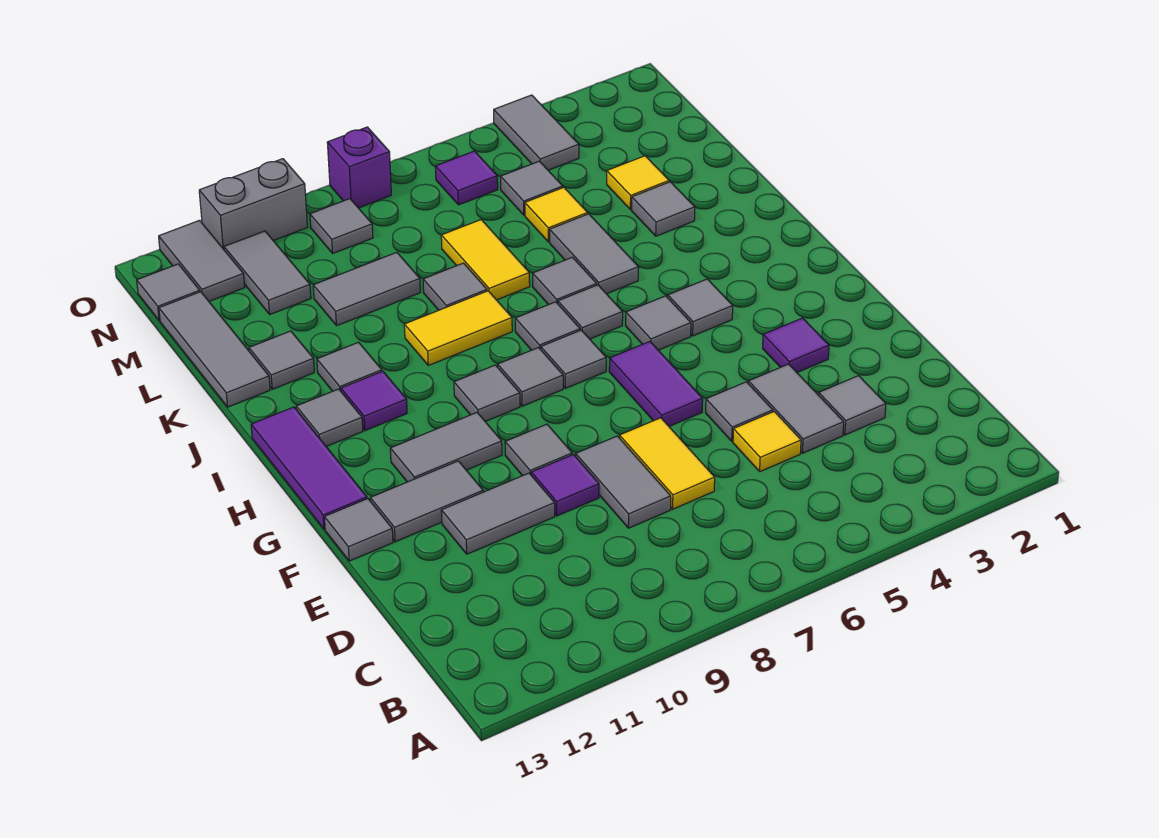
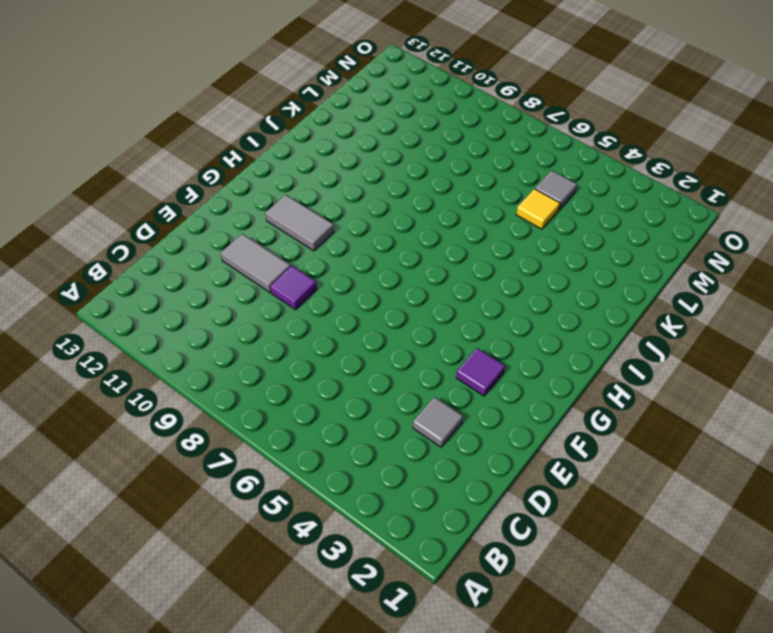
none -> grey tile D4:E4 level 1
none -> yellow tile D5 level 1
none -> yellow tile D7:E7 level 1
none -> grey tile D8:E8 level 1

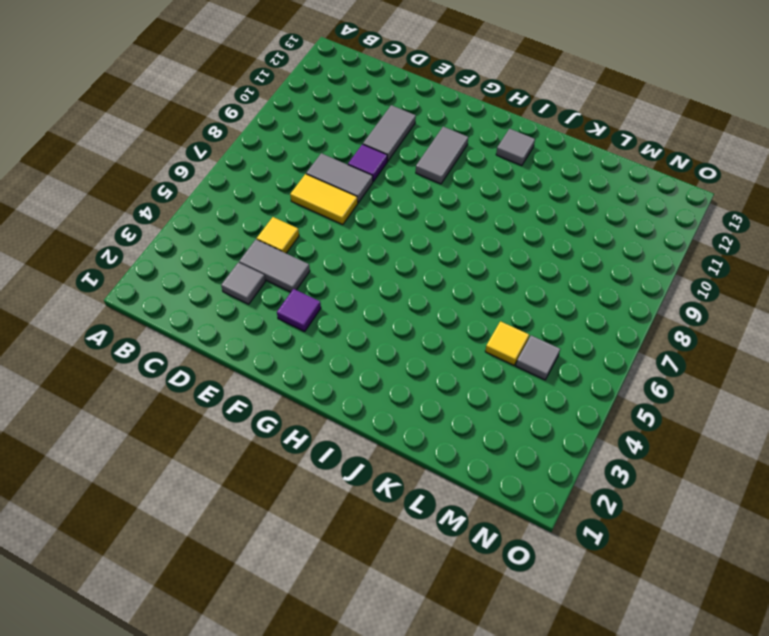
none -> grey tile E5 level 1
none -> purple tile F6:G6 level 1
none -> grey tile F9 level 1
none -> grey tile F11:F12 level 1

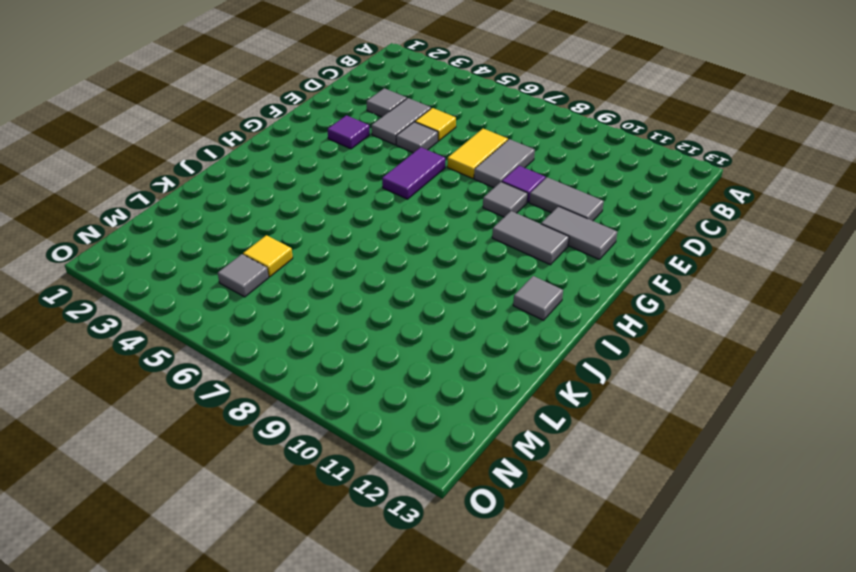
none -> grey tile F13 level 1
none -> purple tile G13:I13 level 1
none -> grey tile H4 level 1
none -> grey tile H5 level 1

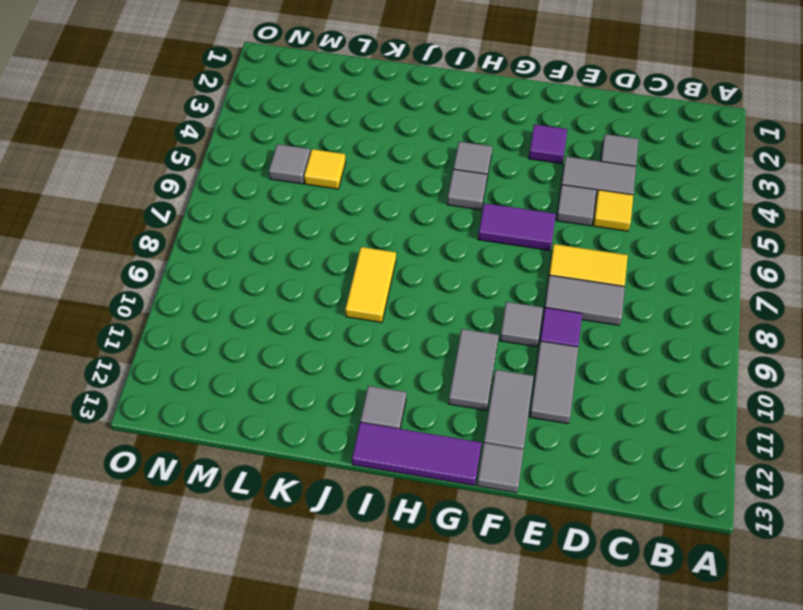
none -> grey tile H7 level 1
none -> grey tile H8 level 1
none -> grey tile H9 level 1
none -> grey tile I6 level 1

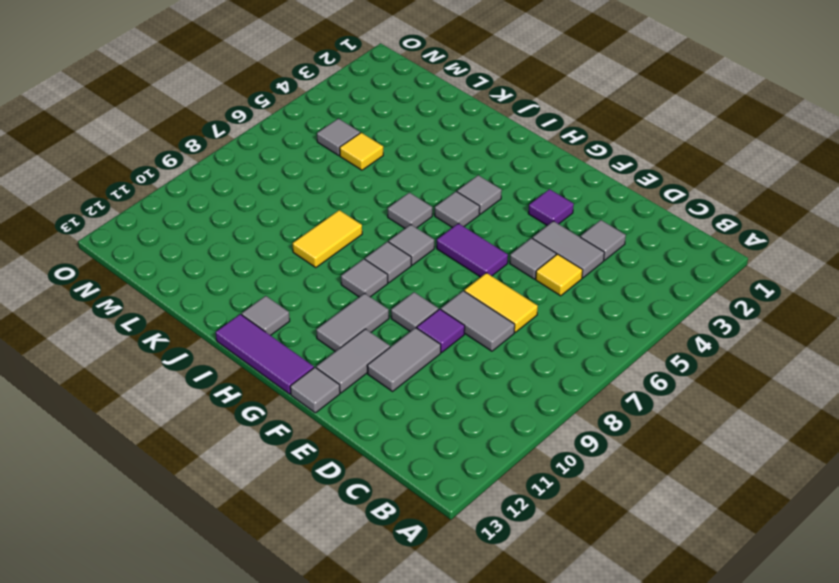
none -> grey tile I7 level 1
none -> purple tile I11 level 1
none -> grey tile J5:K5 level 1
none -> grey tile J6 level 1

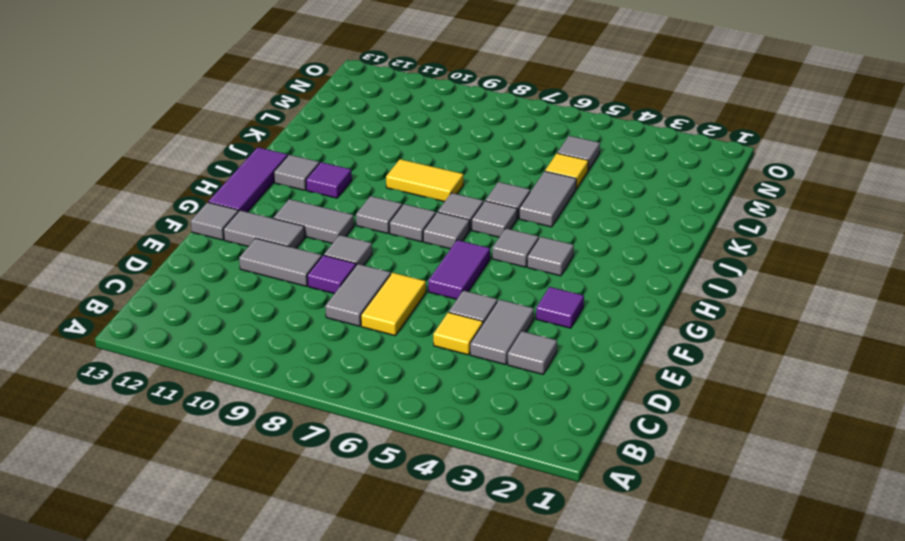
none -> grey tile J11 level 1
none -> grey tile K3 level 1
none -> yellow tile K7:L7 level 1
none -> grey tile K8 level 1

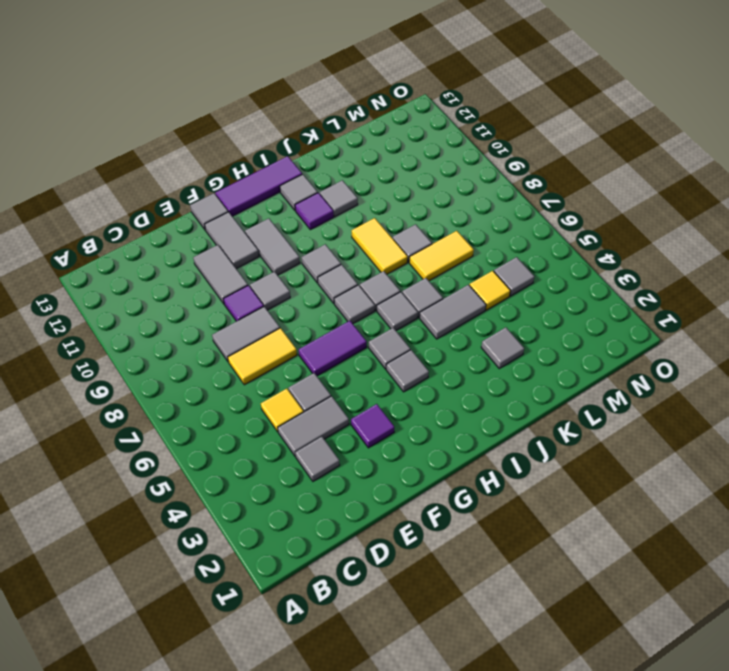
none -> grey tile K12 level 1
none -> grey tile K13:M13 level 1
none -> yellow tile L3 level 1
none -> grey tile L9:L10 level 1

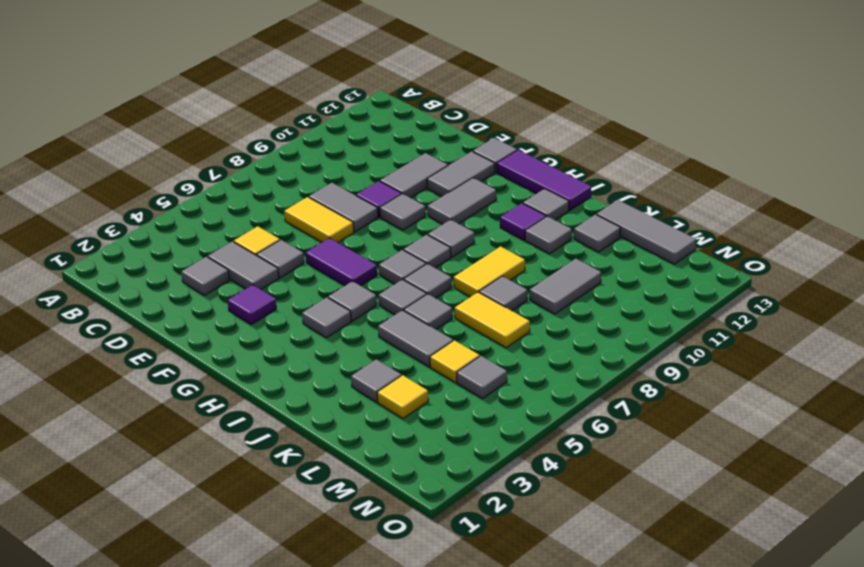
none -> grey tile M11:N11 level 1
none -> grey tile N4:O4 level 1
none -> purple tile N6 level 1
none -> grey tile N9 level 1

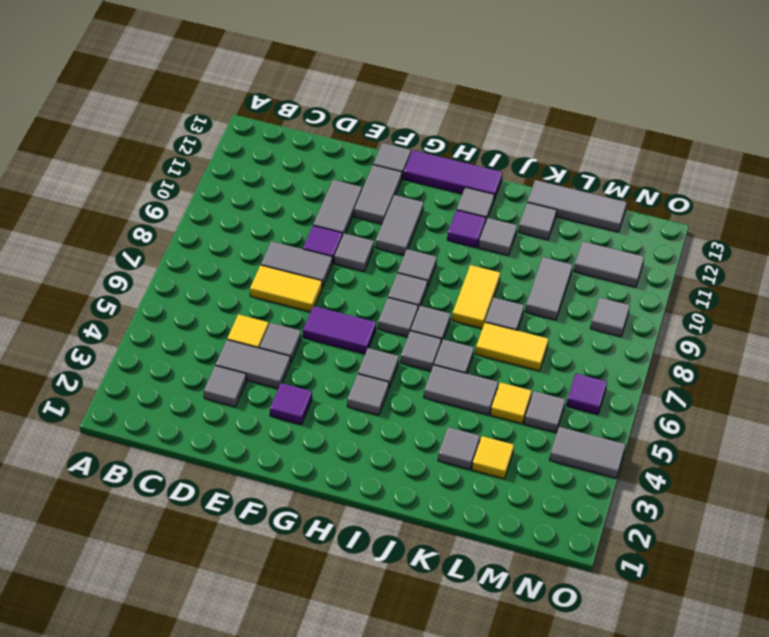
none -> grey tile N12:O12 level 1
none -> grey tile N13 level 1
none -> purple brick O8 level 1
none -> grey brick O10:O11 level 1

